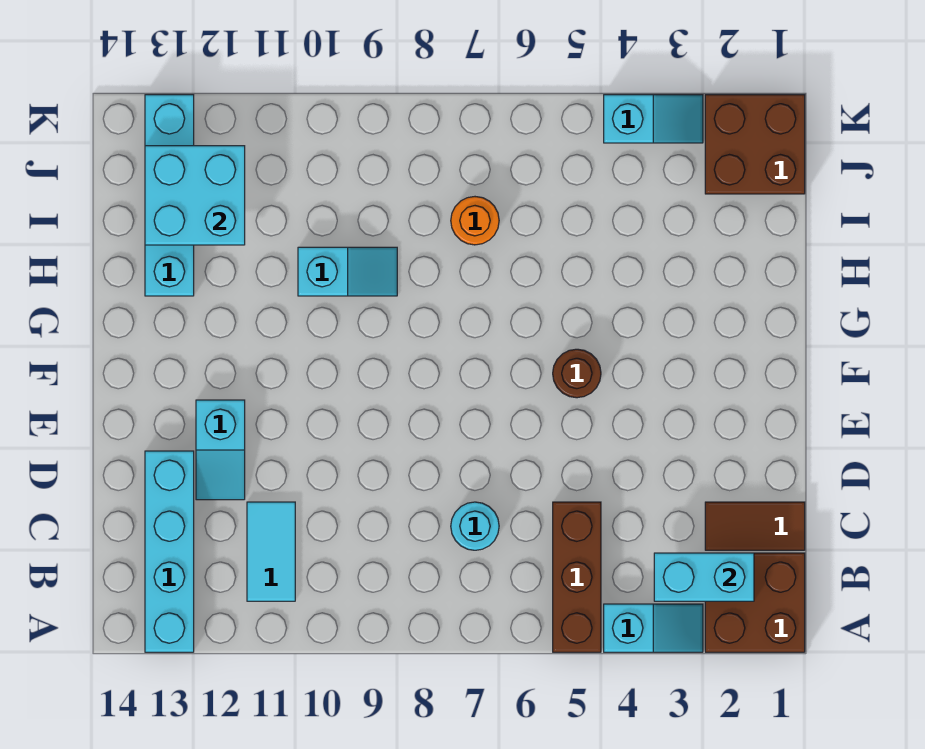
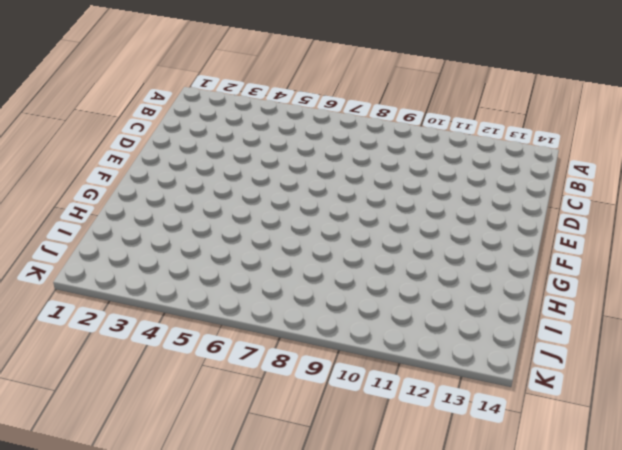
none -> brown brick A1:B2 level 1
none -> cyan slope A3:A4 level 1 top 4
none -> brown brick A5:C5 level 1

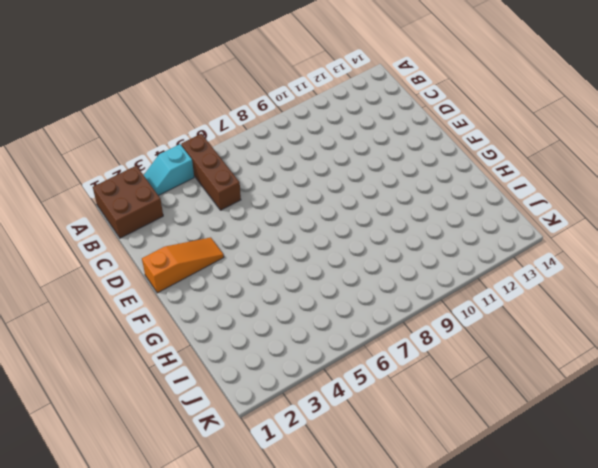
orange slope E1:E3 level 1 top 1 -> none
none -> cyan brick A13:D13 level 1
none -> cyan tile B11:C11 level 1
none -> brown tile C1:C2 level 1

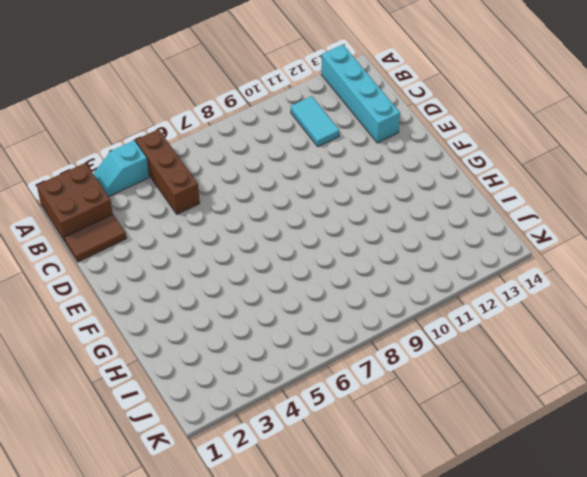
none -> cyan round brick C7 level 1
none -> cyan slope D12:E12 level 1 top E
none -> brown round brick F5 level 1

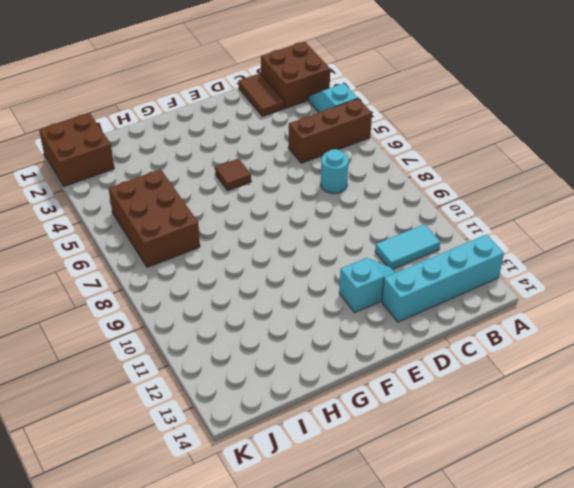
brown tile F5 level 1 -> brown round brick F5 level 1
brown brick I5:J7 level 1 -> orange round brick I7 level 1
none -> cyan slope H9:H10 level 1 top 10
none -> cyan brick H13:K13 level 1
none -> cyan slope K3:K4 level 1 top 4

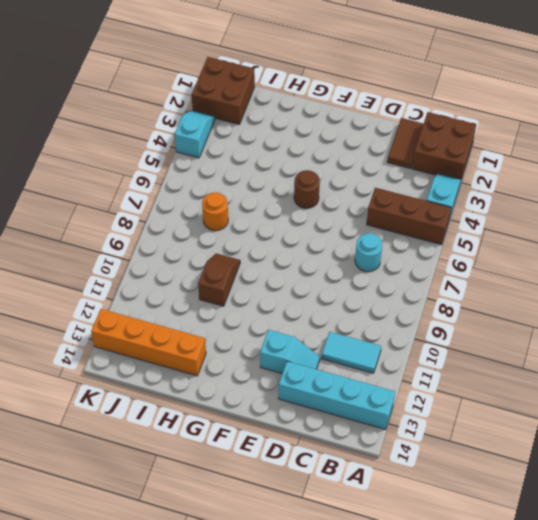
brown slope H9:H10 level 1 top 10 -> cyan slope H9:H10 level 1 top 10
orange brick H13:K13 level 1 -> cyan brick H13:K13 level 1
none -> cyan brick B2:B3 level 2
none -> cyan brick I12:J13 level 2

